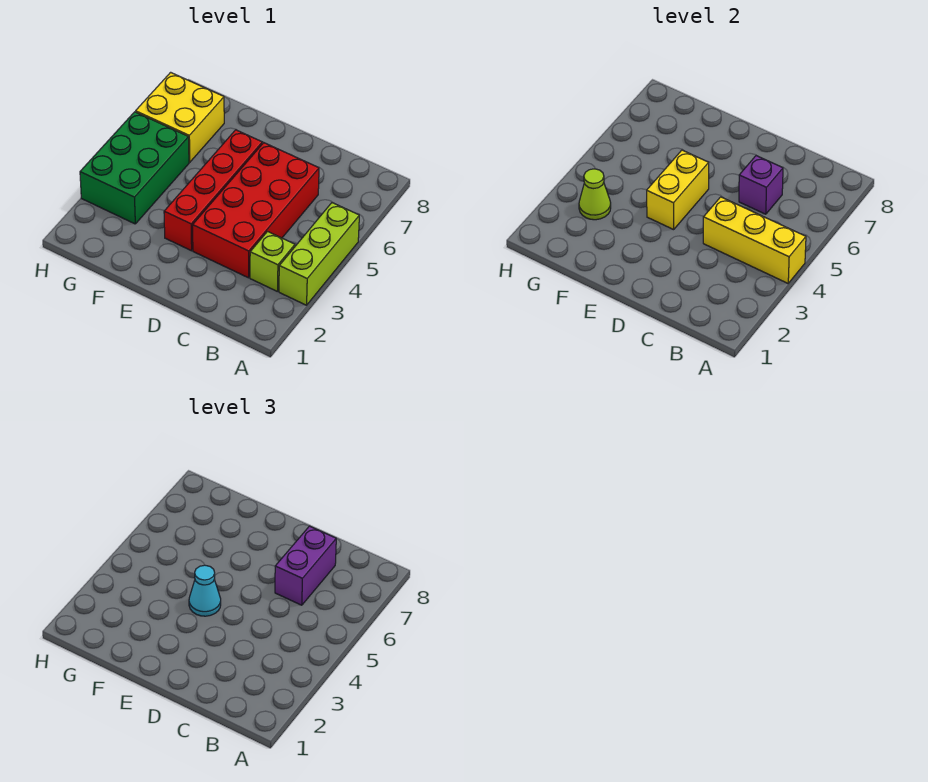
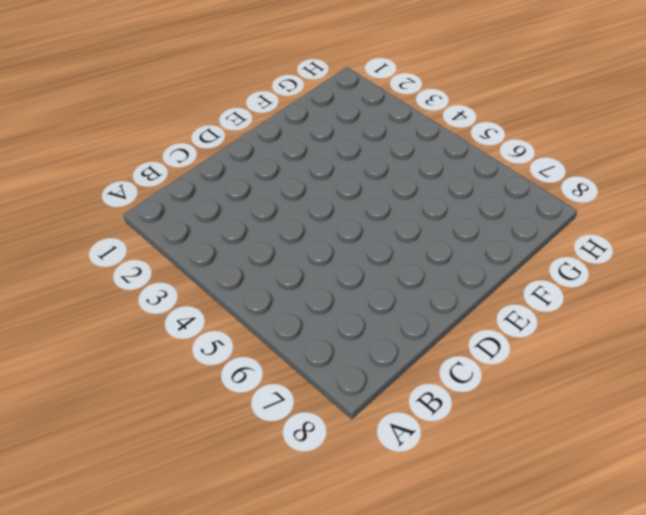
none -> lime brick A3:A5 level 1
none -> lime brick B3 level 1
none -> red brick C3:D6 level 1

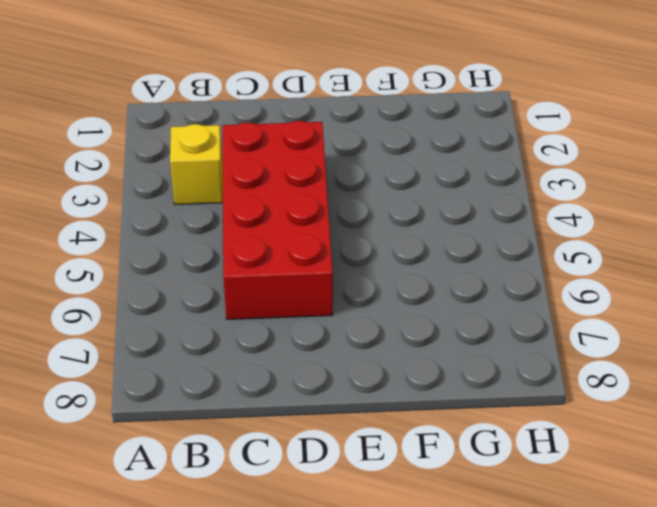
yellow brick B3 level 1 -> lime brick B3 level 1
none -> lime brick A3:A5 level 1
none -> red brick E3:E6 level 1
none -> green brick G3:H5 level 1

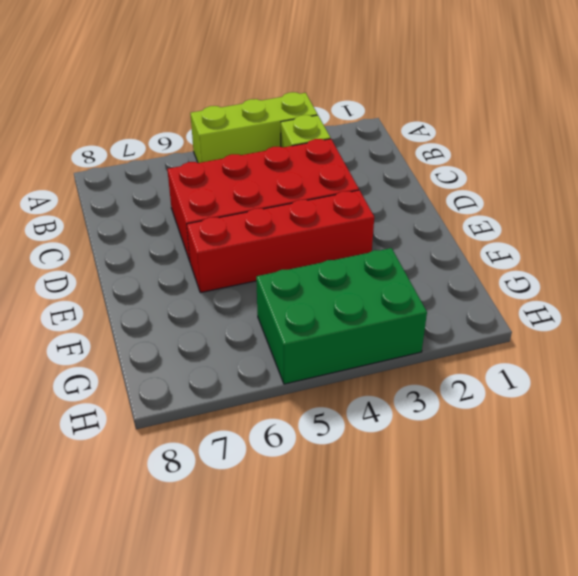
none -> yellow brick G6:H7 level 1
none -> yellow brick A4:C4 level 2
none -> purple brick C6 level 2

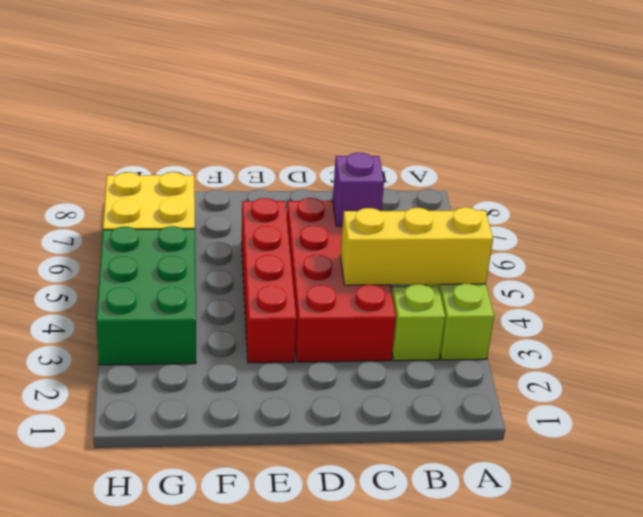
none -> yellow brick E4:E5 level 2
none -> lime cone G3 level 2
none -> purple brick C6:C7 level 3

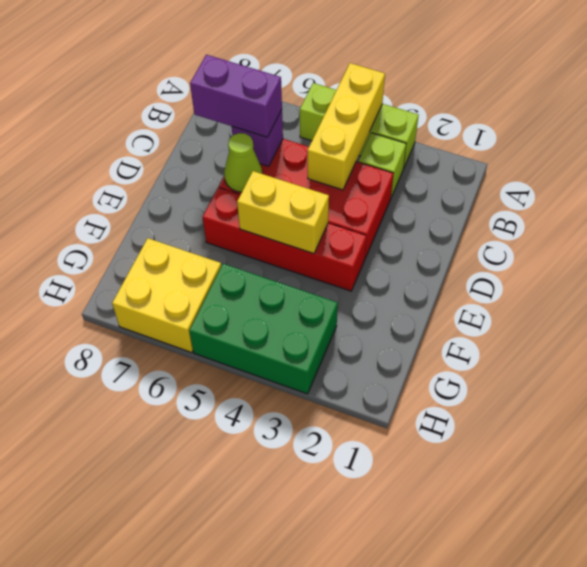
lime cone D6 level 2 -> lime cone G3 level 2
none -> cyan cone E4 level 3

